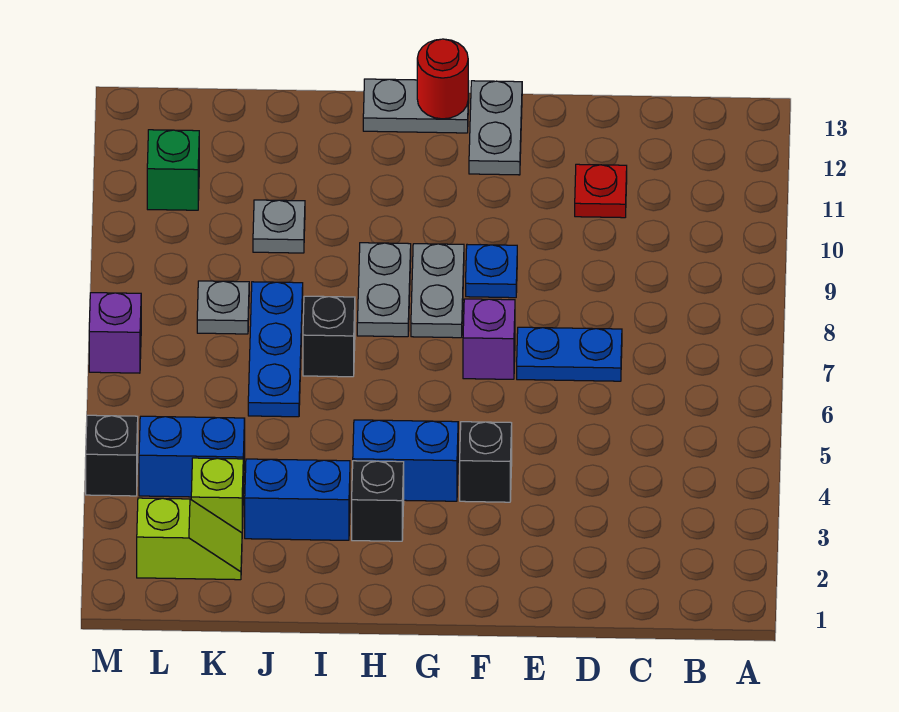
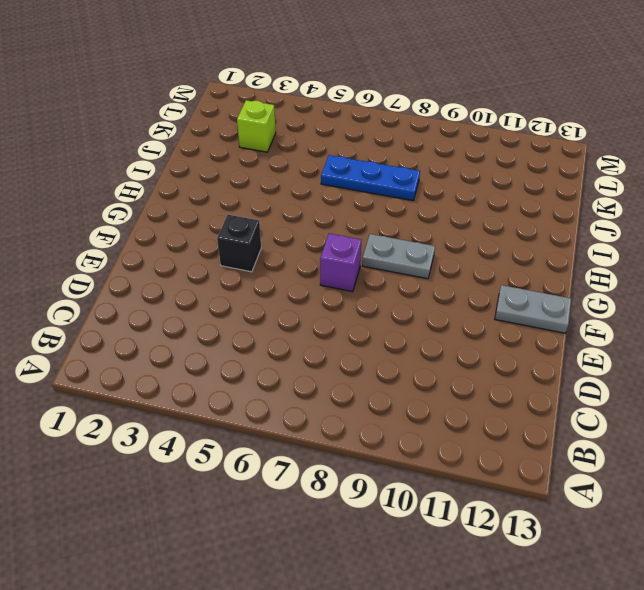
none -> blue plate D7:E7 level 1
none -> red plate D11 level 1
none -> blue plate F9 level 1

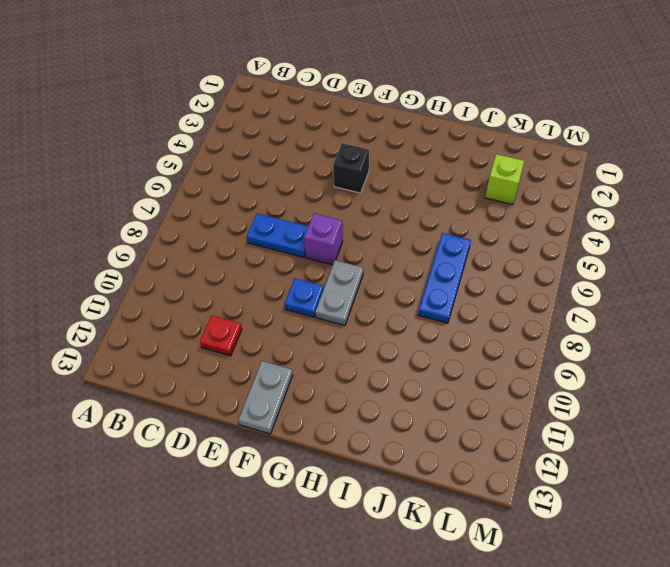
none -> blue brick G4:H4 level 1
none -> grey plate G13:H13 level 1
none -> black brick H3 level 1

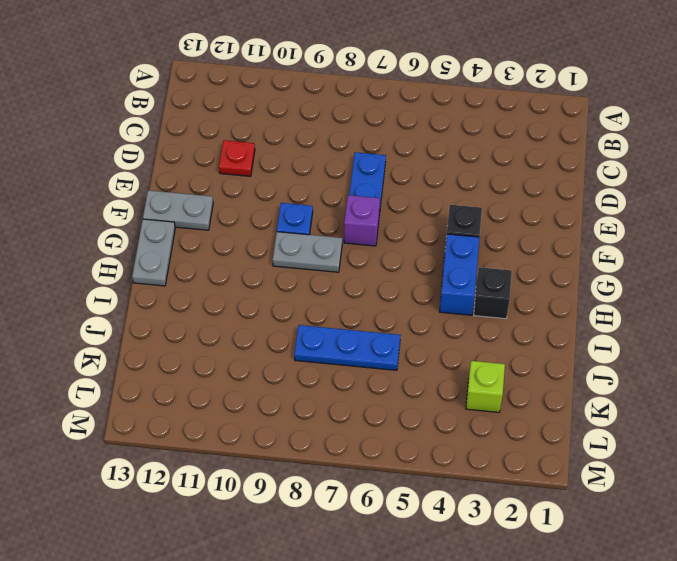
none -> grey plate H8:H9 level 1
none -> blue brick I3:J3 level 1
none -> black brick I7 level 1

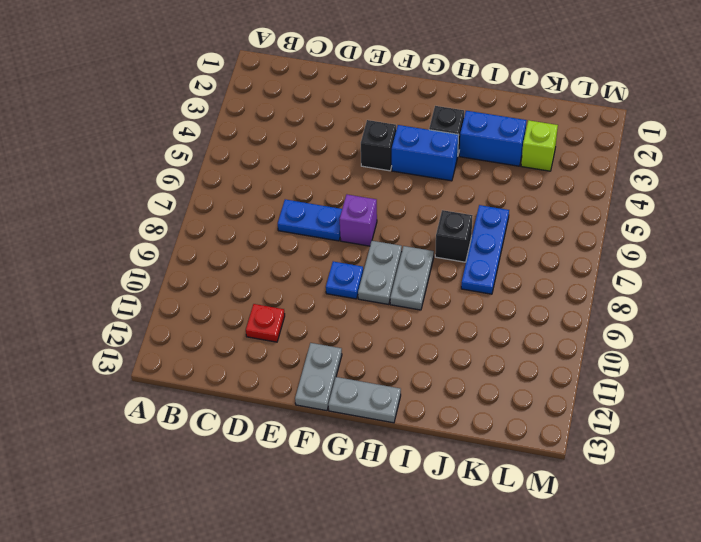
none -> grey plate J10 level 1
none -> lime slope K2:L2 level 1 top L
none -> blue brick K4:L4 level 1

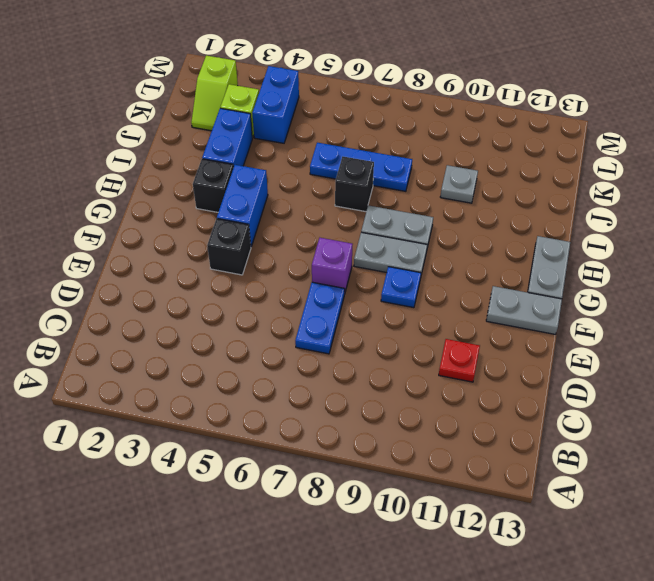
none -> grey plate K8 level 1
none -> green brick L11 level 1
none -> black brick M4 level 1

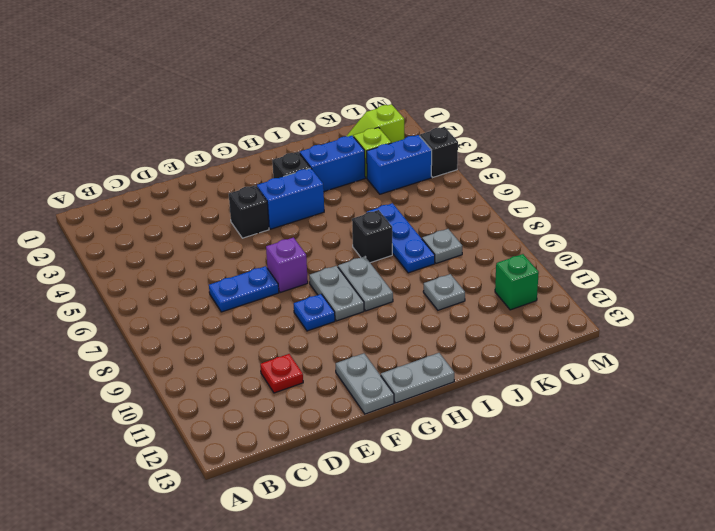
none -> purple brick M7 level 1
none -> red round brick G13 level 2

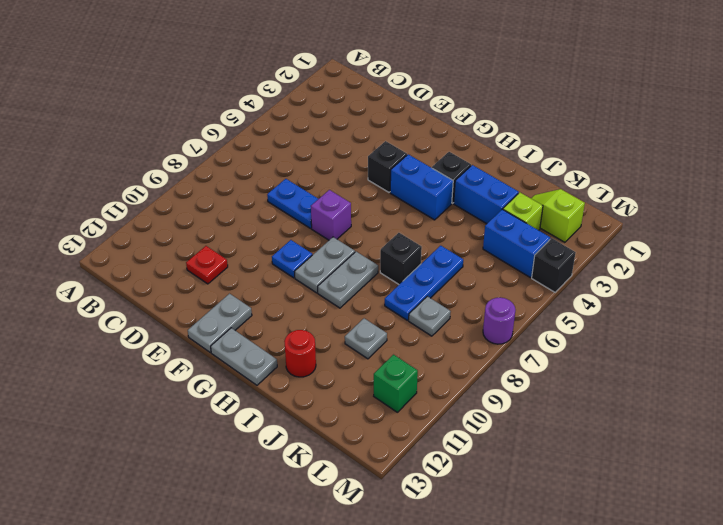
red round brick I12 level 1 -> red round brick G13 level 2
purple round brick M7 level 1 -> purple brick M7 level 1

